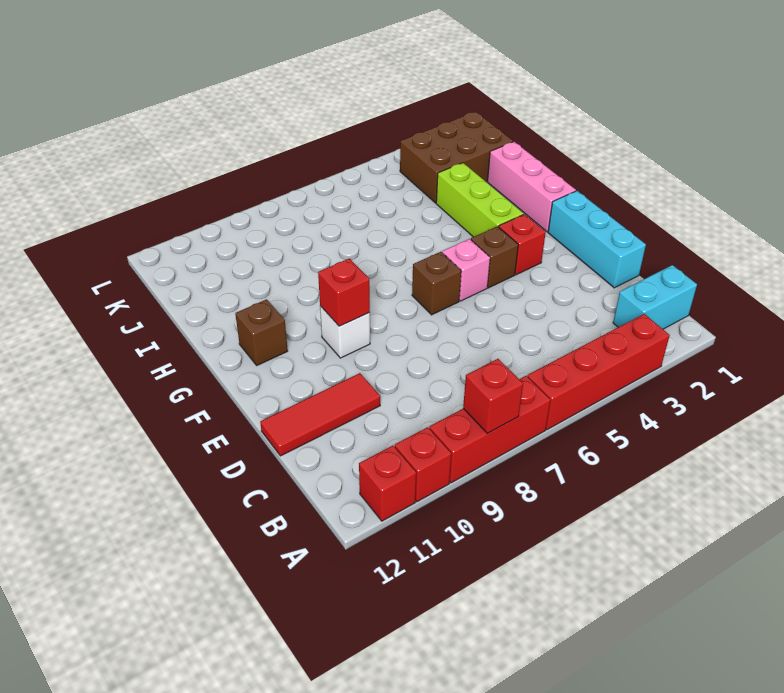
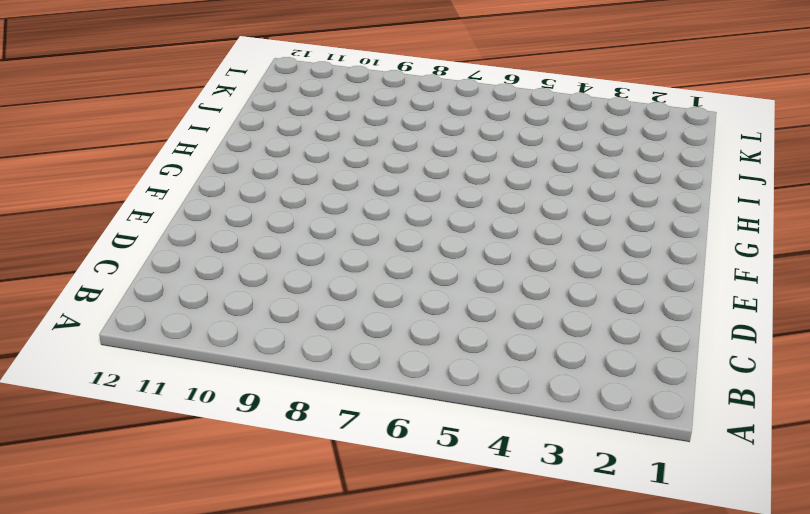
none -> red brick A3:A6 level 1
none -> red brick A7:A9 level 1
none -> red brick A10 level 1

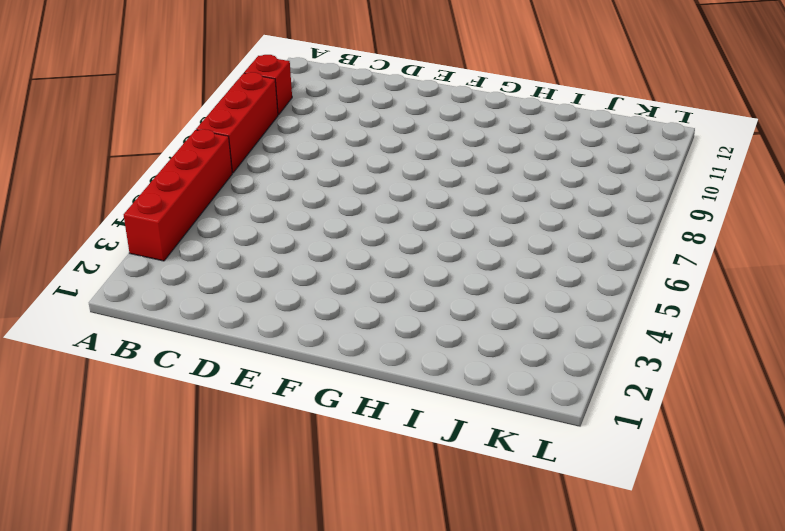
none -> red brick A11 level 1
none -> cyan brick B1:B2 level 1
none -> cyan brick D1:F1 level 1

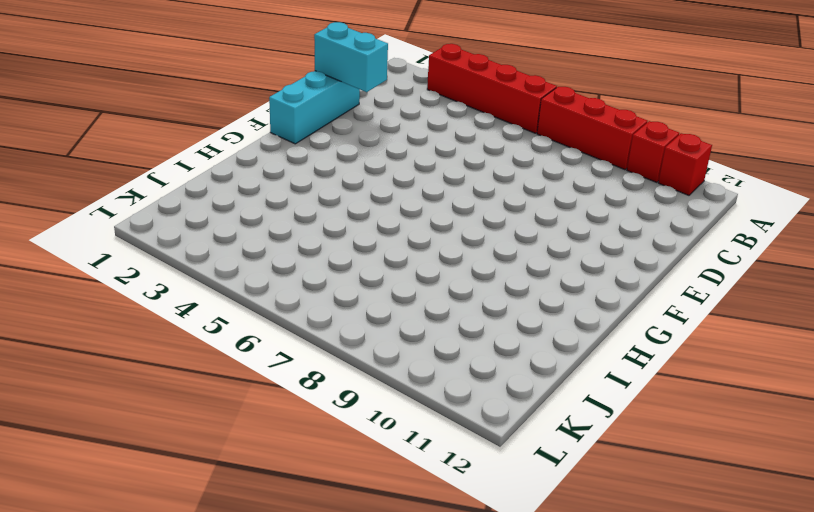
cyan brick D1:D2 level 2 -> cyan brick B1:B2 level 1
none -> red tile D10:D12 level 1
none -> red brick F3 level 1
none -> brown brick F4 level 1

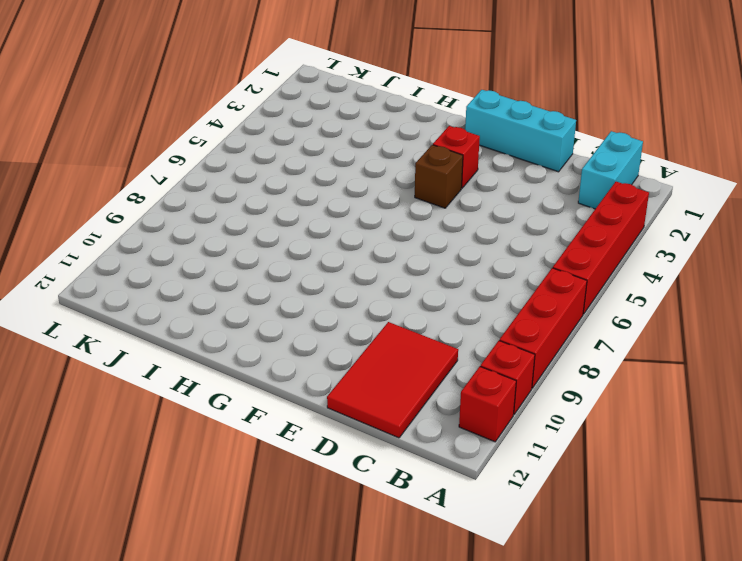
red tile C10:D12 level 1 -> red tile D10:D12 level 1
none -> pink brick F5 level 1
none -> brown brick F6 level 1
none -> white brick F9 level 1

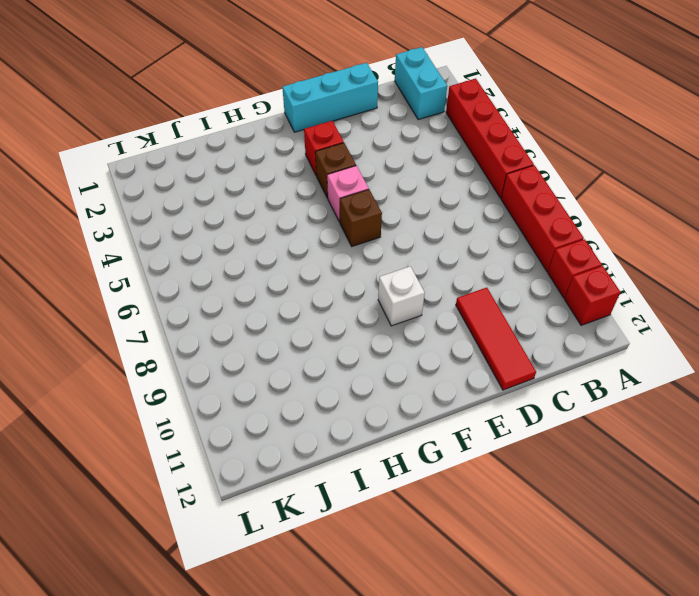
none -> pink brick G1:I1 level 1
none -> lime brick G3:I3 level 1
none -> brown brick G11 level 1

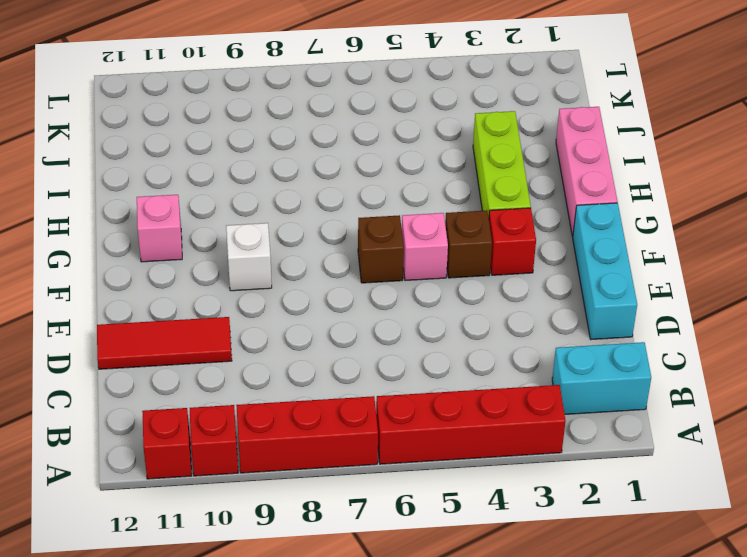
pink brick G11 level 1 -> brown brick G11 level 1
none -> brown brick J1:K3 level 1
none -> red brick A8 level 2
none -> red brick F9 level 2

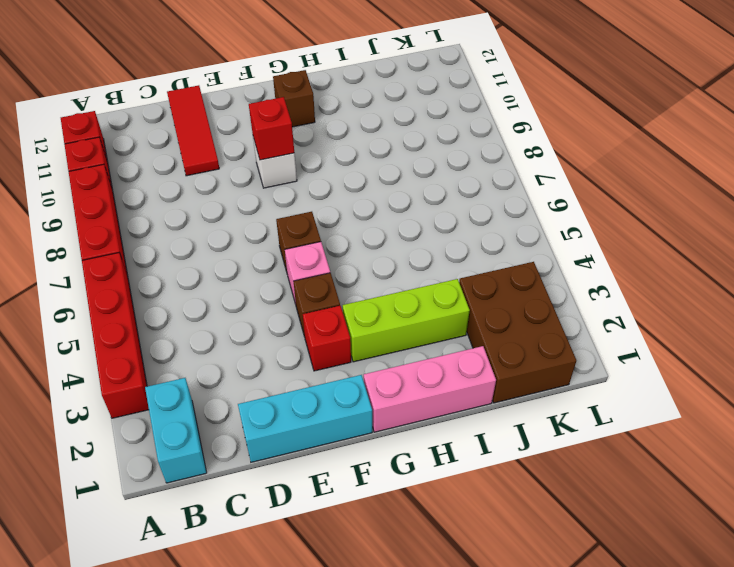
none -> red brick A8 level 2

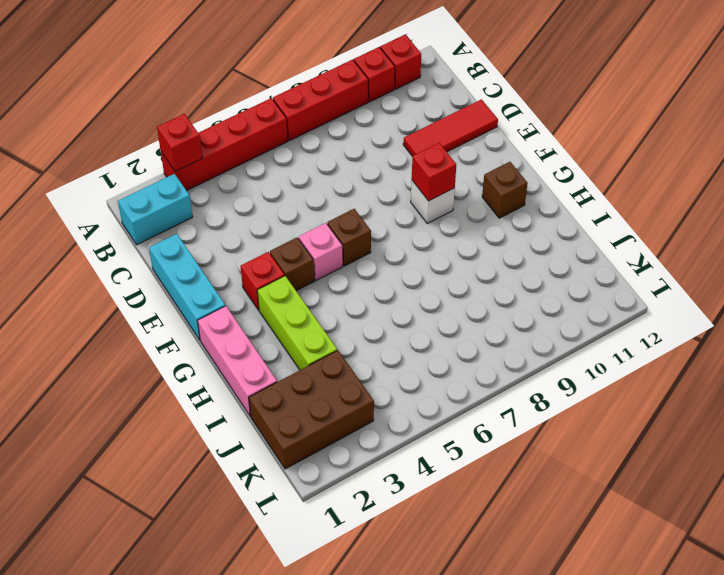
red brick A3 level 2 -> red brick A8 level 2

